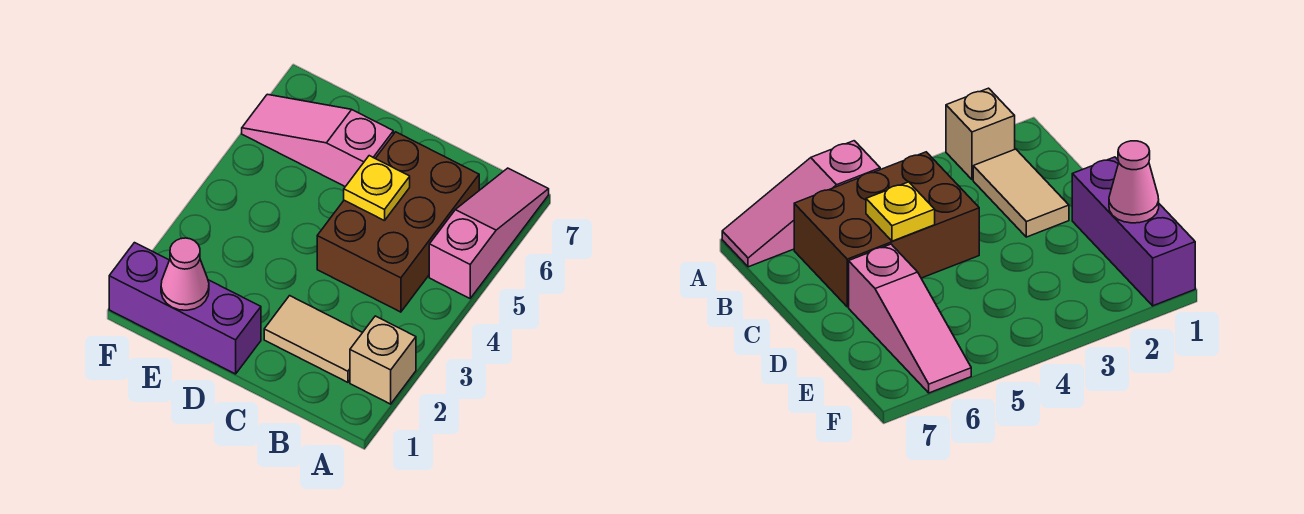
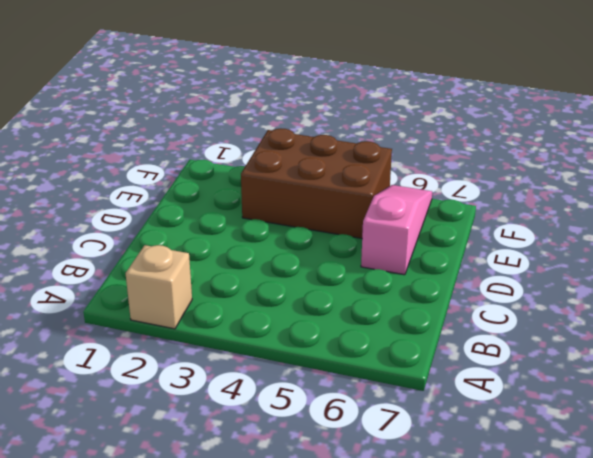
brown brick E3:F5 level 1 -> brown brick B4:C6 level 1
none -> pink slope A5:A7 level 1 top 5
none -> tan tile B2:C2 level 1

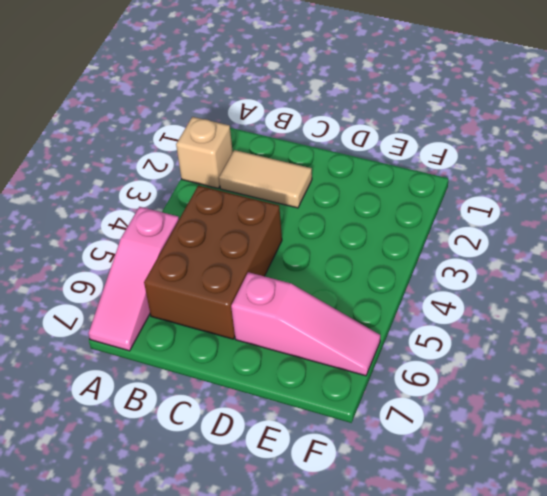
none -> purple brick D1:F1 level 1
none -> yellow plate C5 level 2

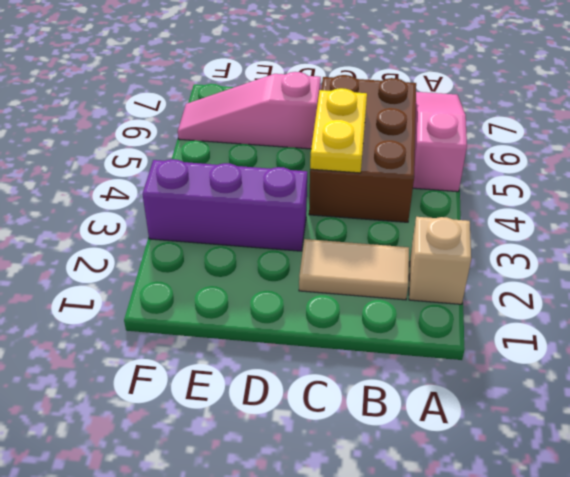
yellow plate C4:C5 level 2 -> yellow plate C5 level 2
purple brick D3:F3 level 1 -> purple brick D1:F1 level 1
none -> pink cone E1 level 2

